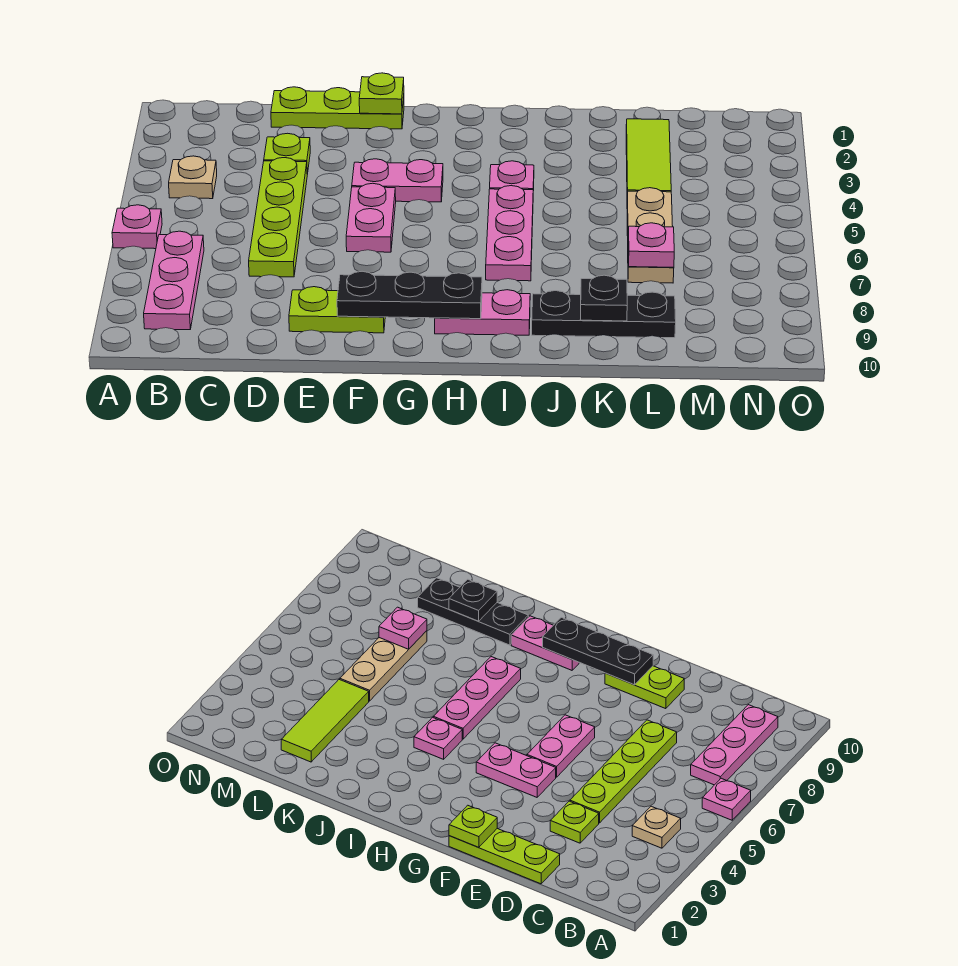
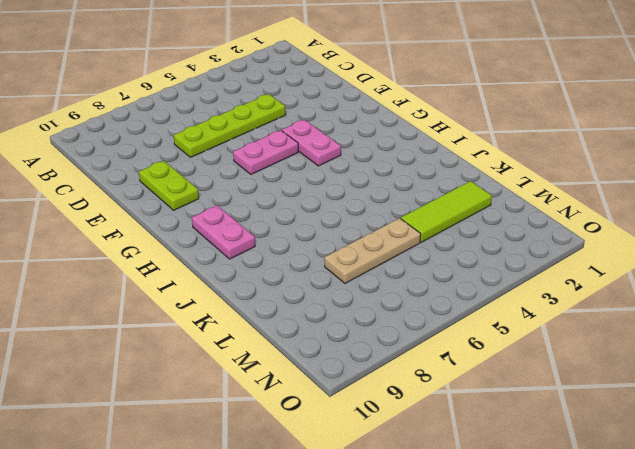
none -> pink plate A6 level 1
none -> tan plate B4 level 1
none -> pink plate B7:B9 level 1

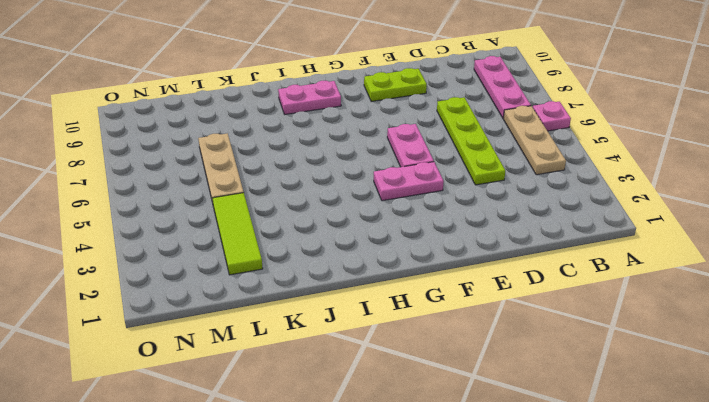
tan plate B4:B6 level 1 -> tan plate B4 level 1
none -> lime plate D1:F1 level 1
none -> lime plate D3 level 1
none -> pink plate I4 level 1

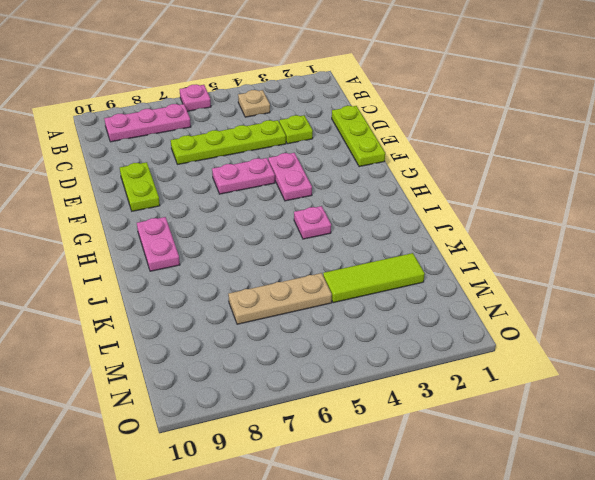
none -> pink plate I5:I7 level 1
none -> black plate J9:L9 level 1
none -> lime plate F1 level 2

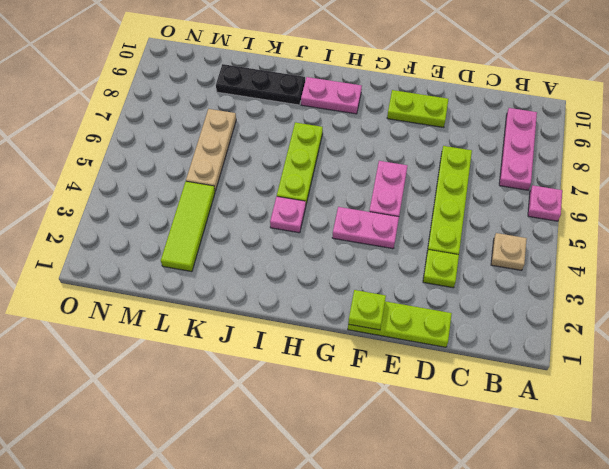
lime plate I5:I7 level 1 -> pink plate I5:I7 level 1
none -> black plate F9:H9 level 2
none -> black plate K9 level 2
none -> pink plate L7 level 2

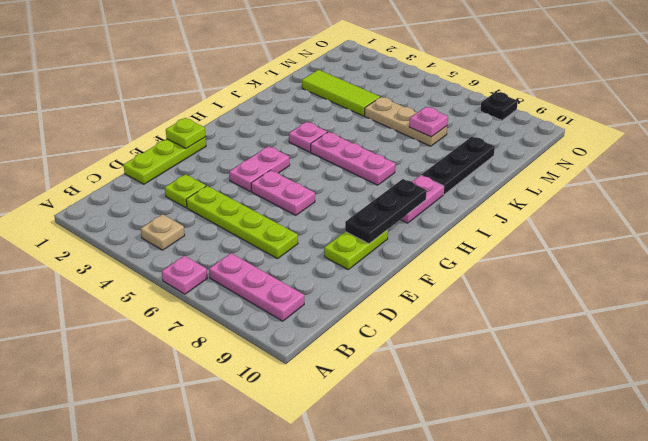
black plate O8 level 1 -> black plate K9 level 2

